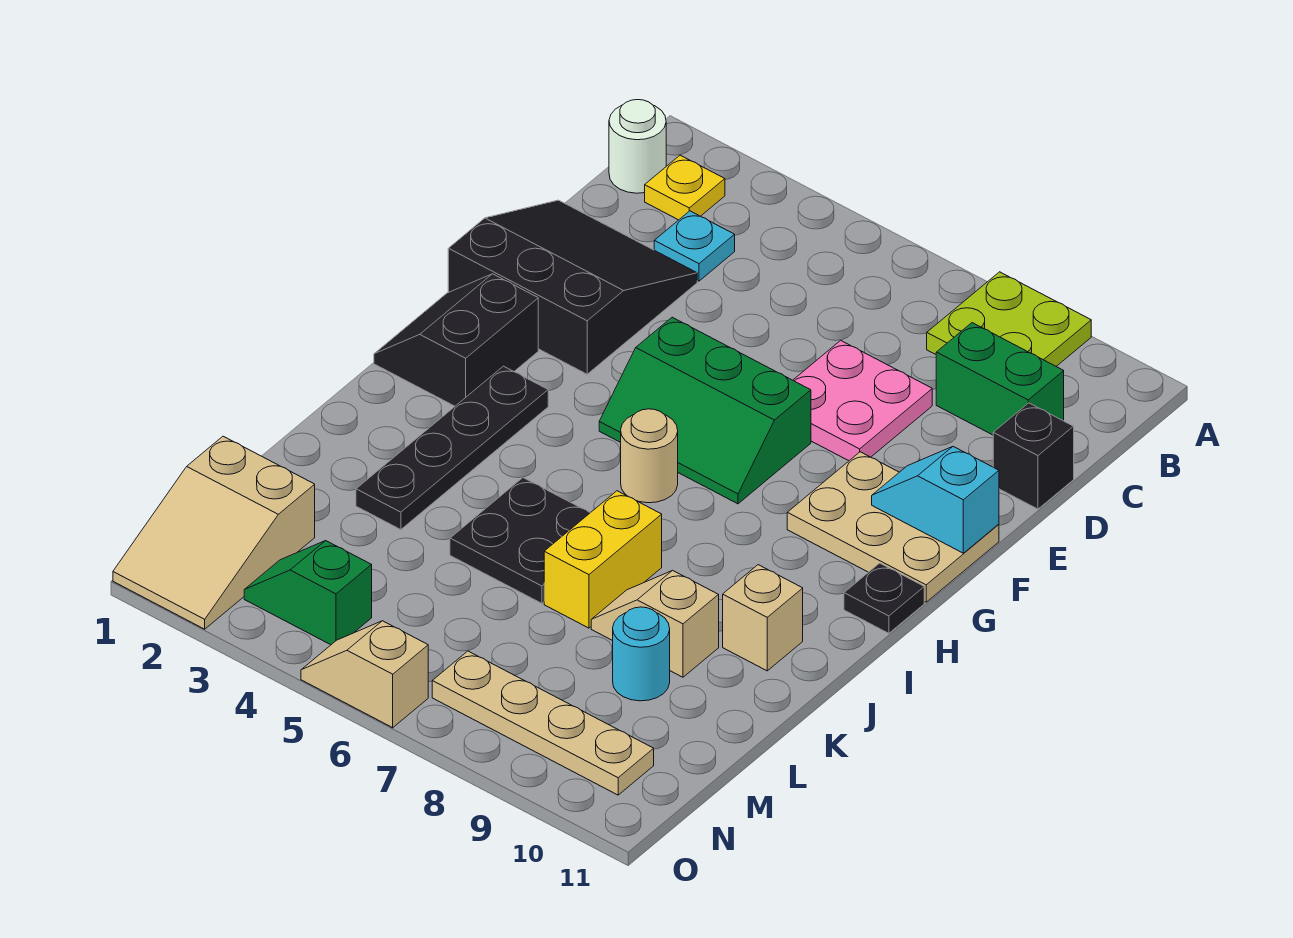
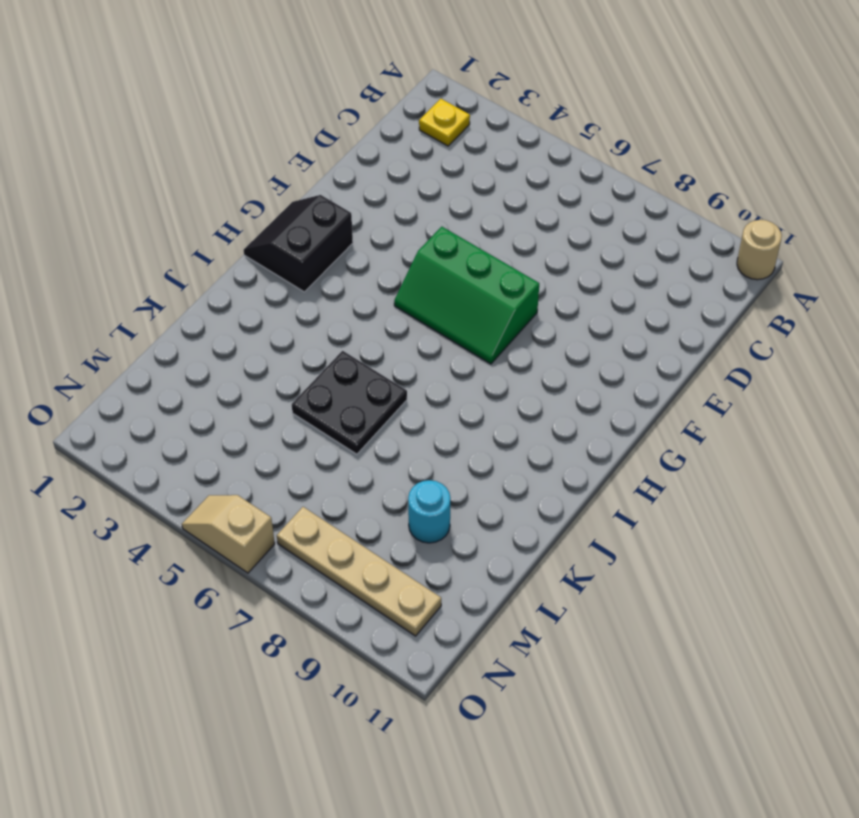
tan round brick A11 level 1 -> tan round brick H6 level 1
none -> lime plate A8:B9 level 1
none -> white round brick B1 level 1
none -> cyan plate C3 level 1

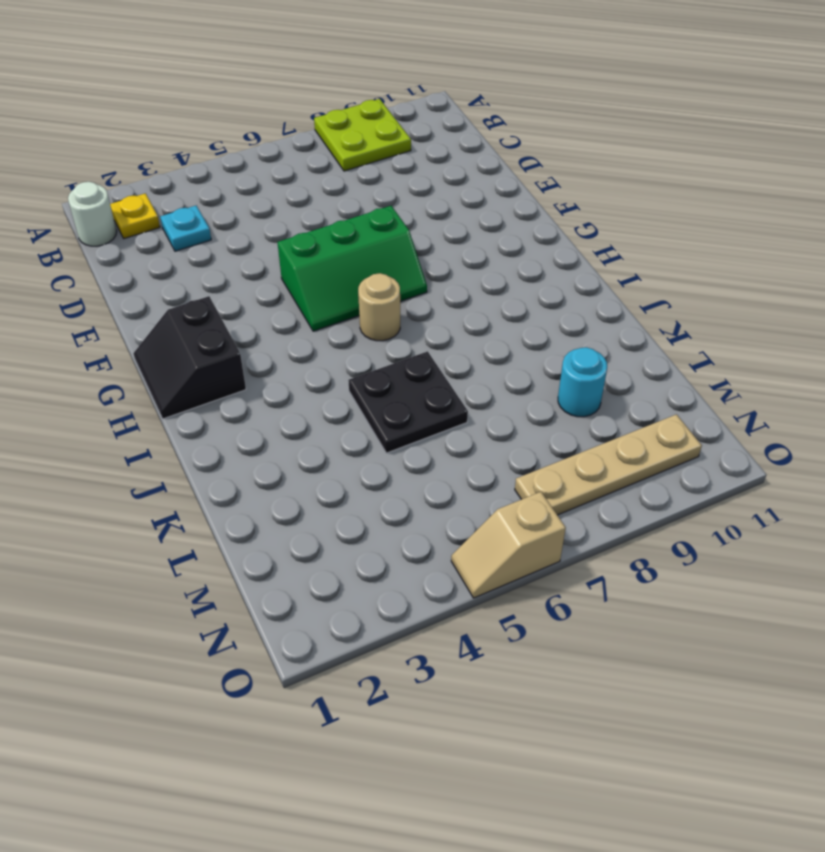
none -> green brick C9:C10 level 1
none -> black slope D1:F3 level 1 top F
none -> pink plate D7:E8 level 1

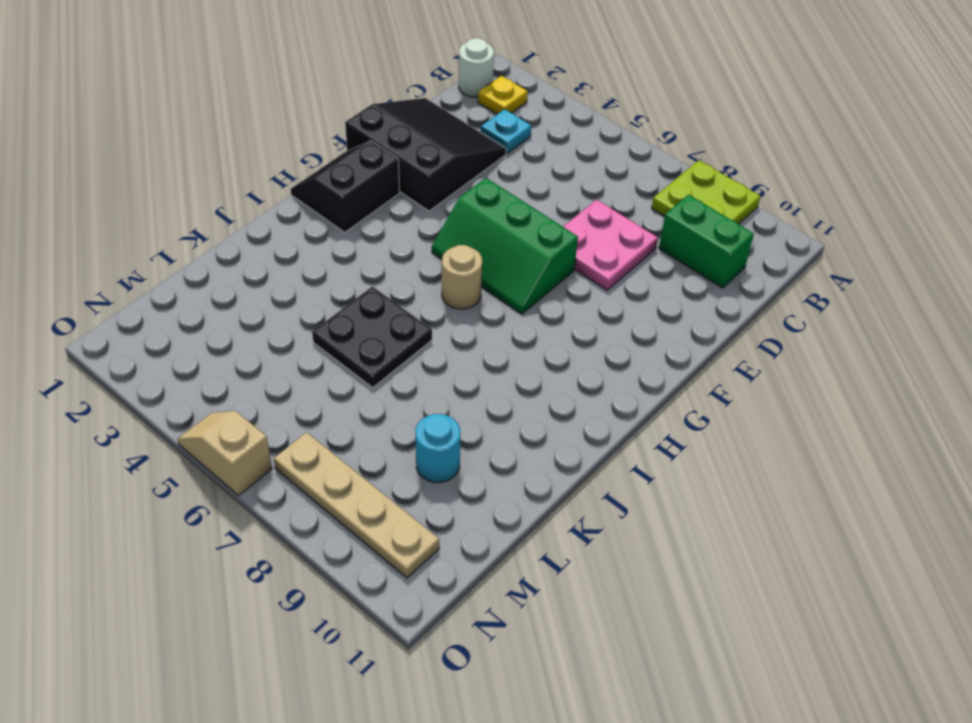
none -> black brick D11 level 1
none -> tan plate F9:G11 level 1
none -> black plate H3:K3 level 1

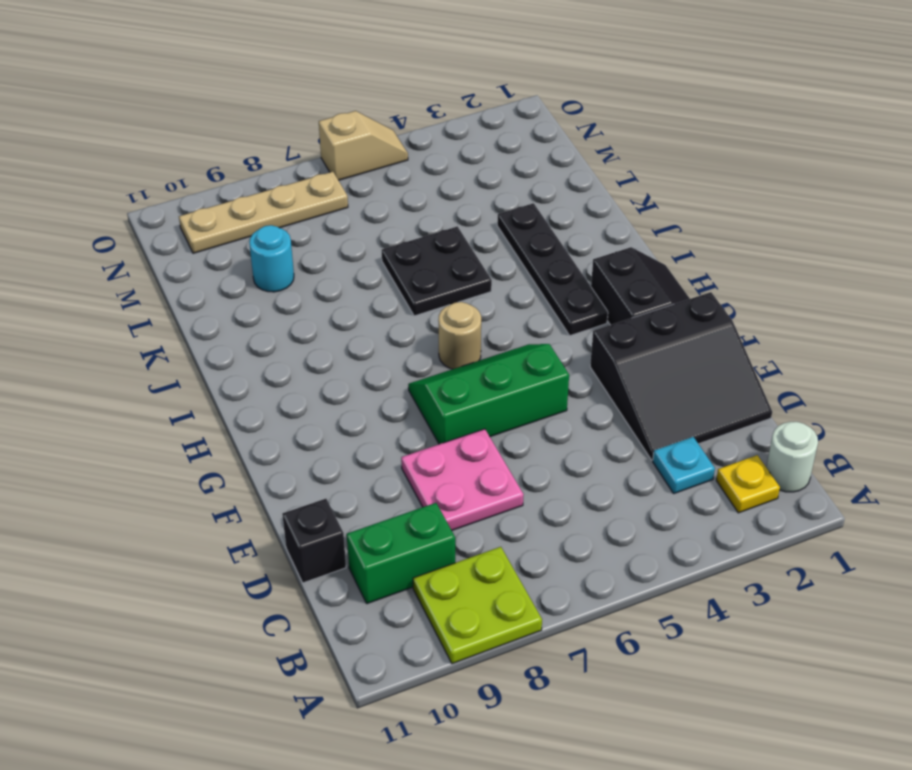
none -> tan plate F9:G11 level 1
none -> black plate H11 level 1
none -> yellow brick J7:K7 level 1

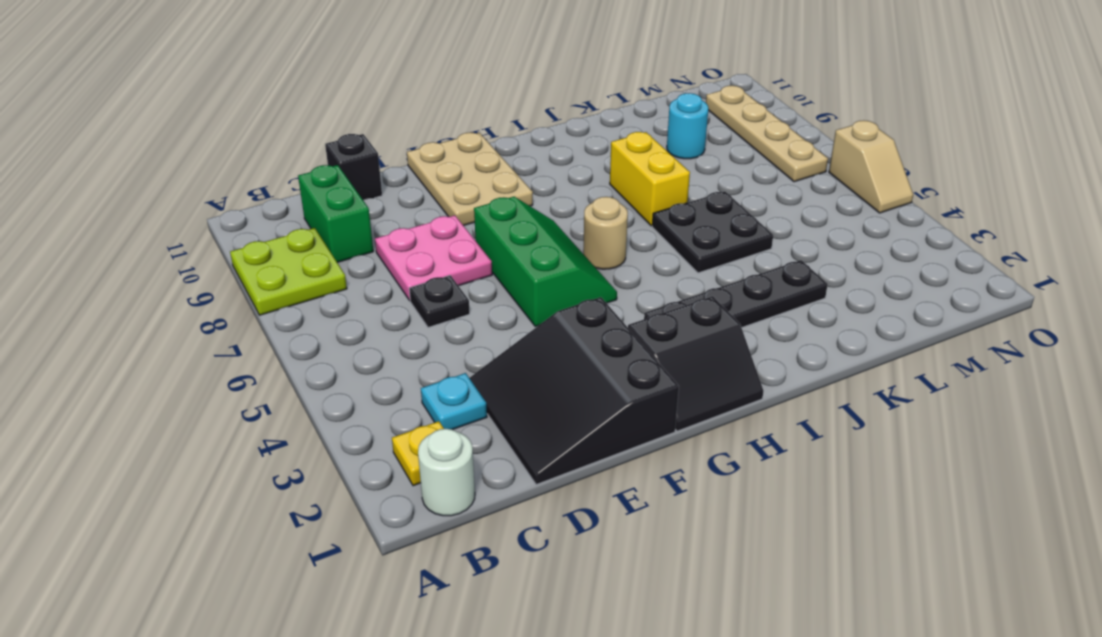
black plate D6 level 1 -> black plate H11 level 1
yellow brick J7:J8 level 1 -> yellow brick J7:K7 level 1
none -> tan brick J10 level 1
none -> tan slope K8:K9 level 1 top 9
none -> tan slope M1:O2 level 1 top M

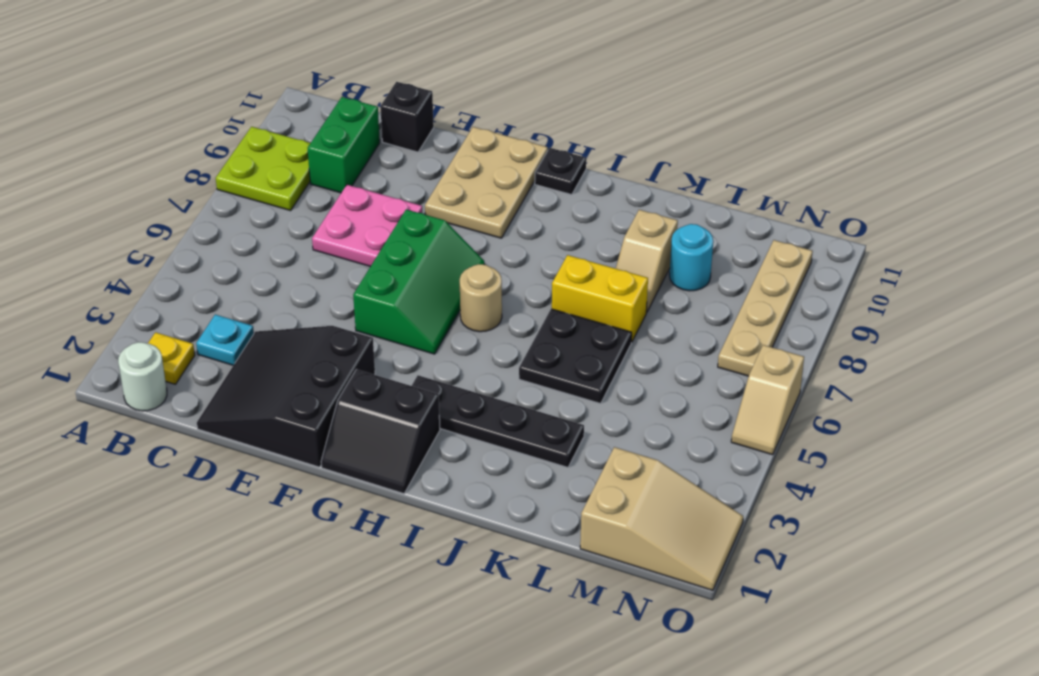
none -> tan brick J10 level 1
none -> green slope N3:N4 level 1 top 4
none -> cyan slope F10:F11 level 2 top 11

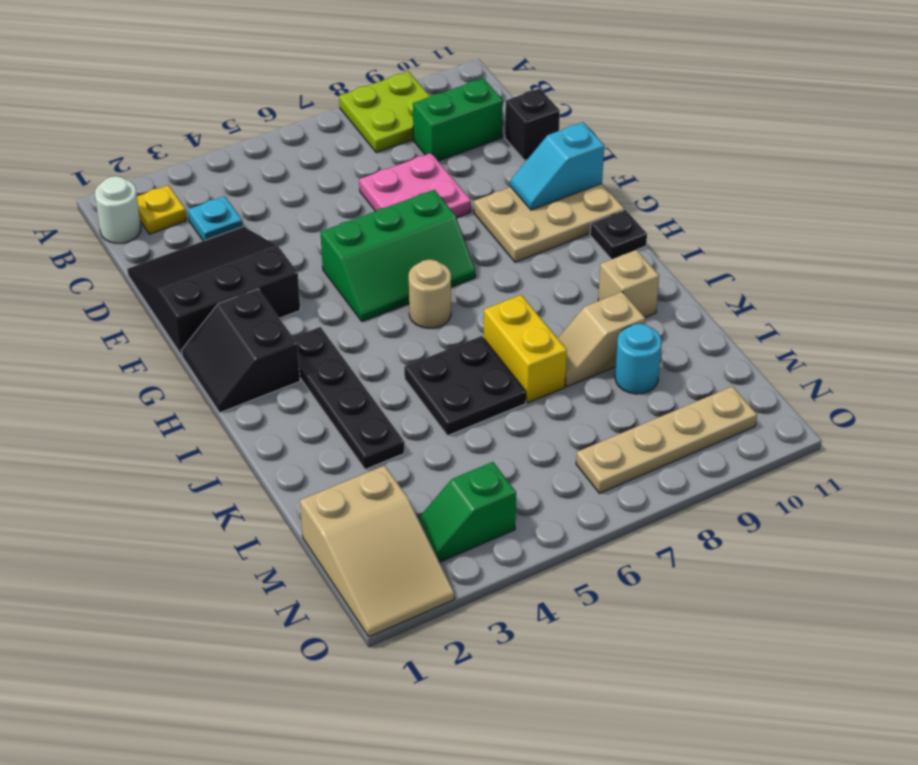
none -> tan slope O5:O6 level 1 top 6

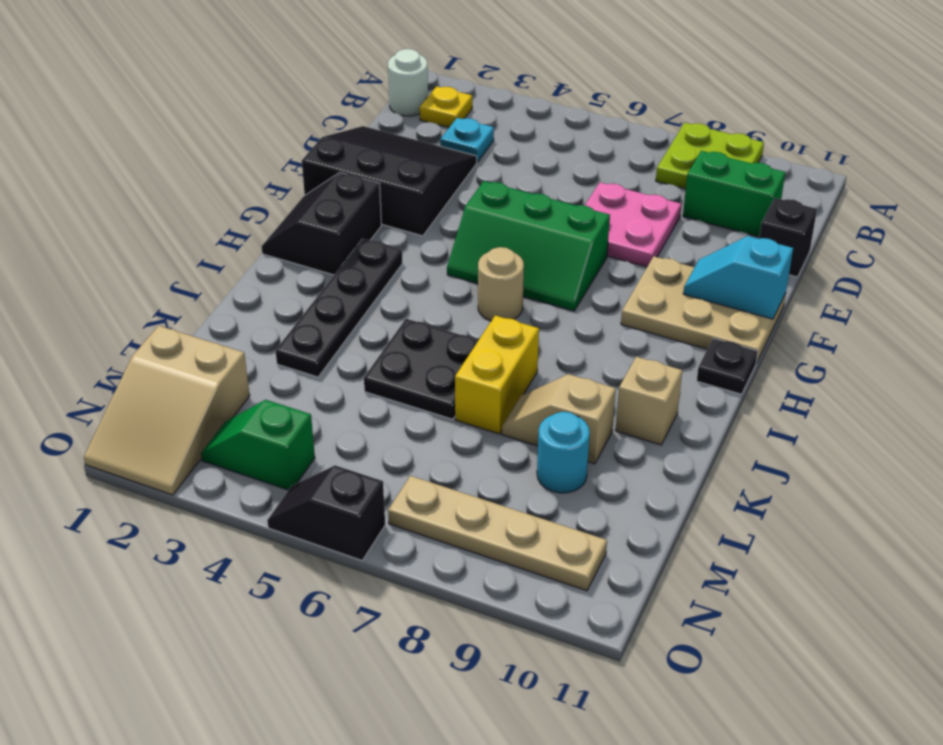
black slope O5:O6 level 1 top 6 -> tan slope O5:O6 level 1 top 6

